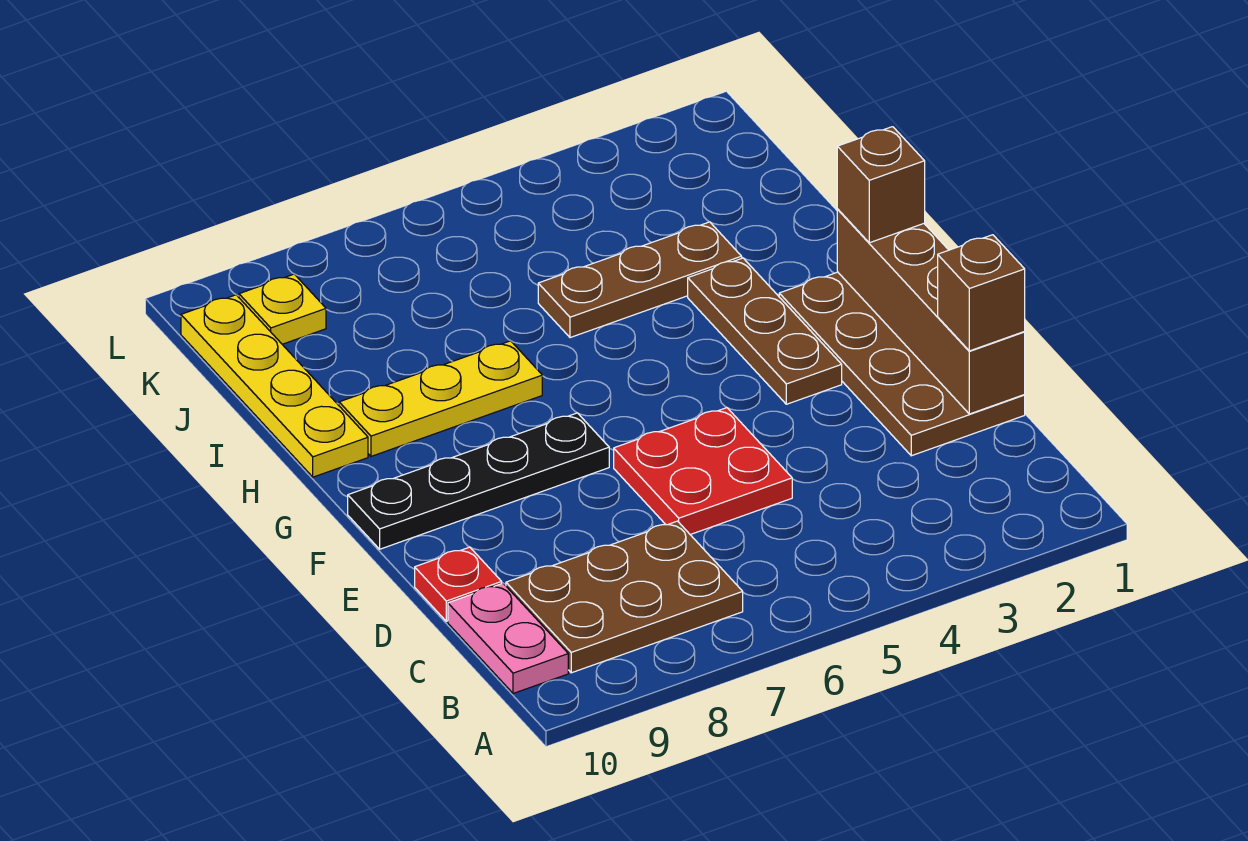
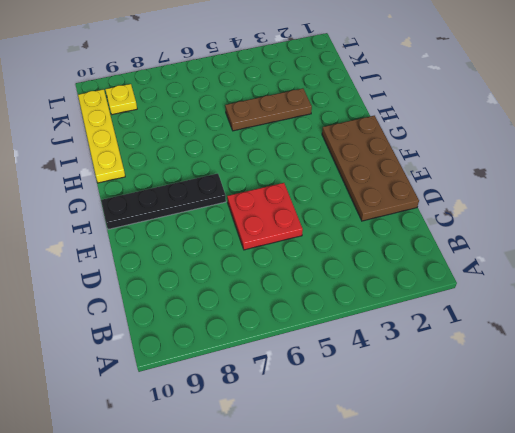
none -> brown plate B7:C9 level 1
none -> pink plate B10:C10 level 1
none -> red plate D10 level 1

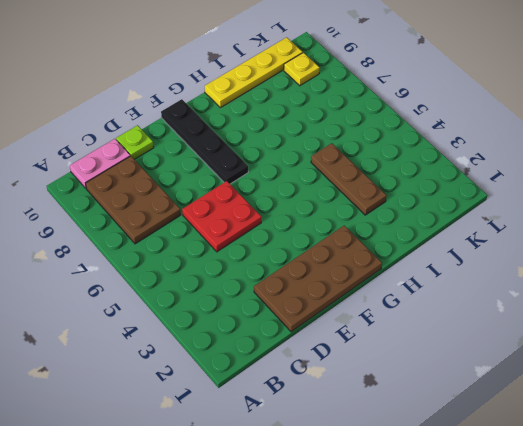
lime plate D10 level 1 -> red plate D10 level 1
none -> brown plate F3:H3 level 1
none -> yellow plate H7:H9 level 1
none -> brown brick D1:G1 level 2

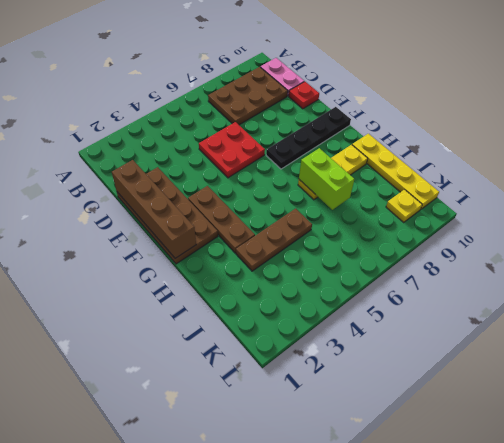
lime brick H7:I7 level 2 -> none
none -> brown brick D1 level 3
none -> brown brick G1 level 3

